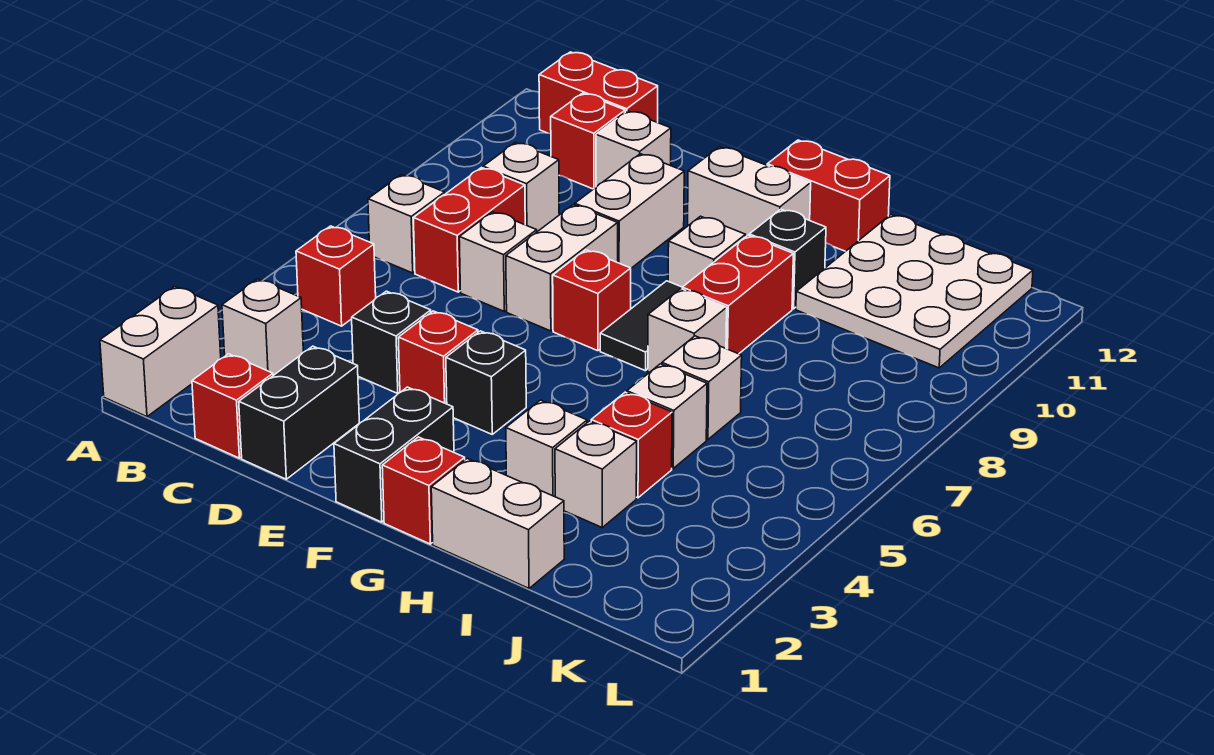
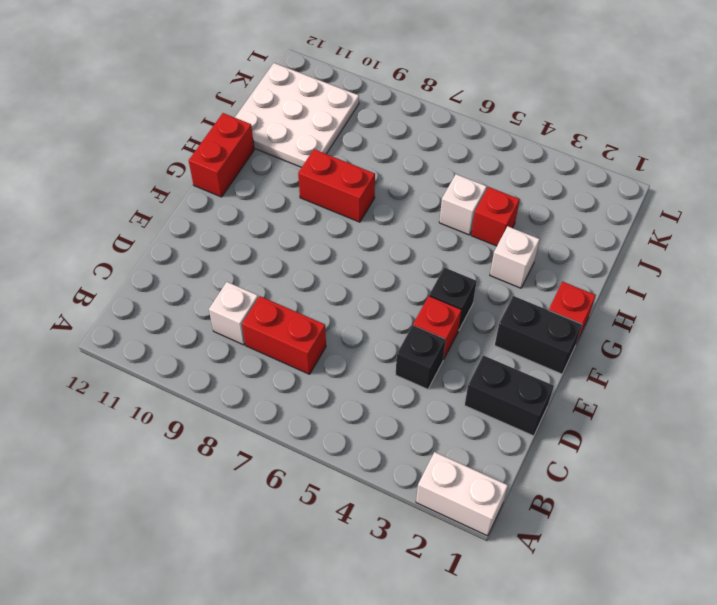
none -> white brick B3 level 1
none -> red brick B5 level 1
none -> white brick B7 level 1
none -> red brick B12:C12 level 1

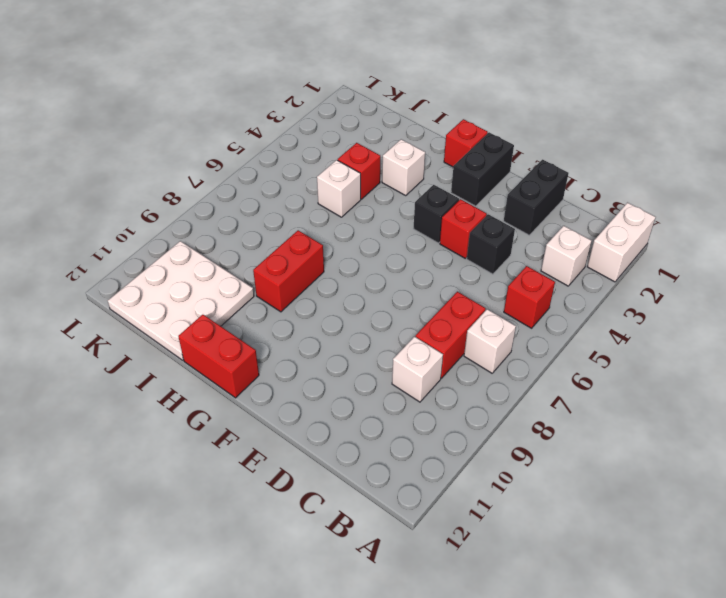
none -> red brick B12:C12 level 1
none -> red brick C1 level 1
none -> red brick C11 level 1
none -> white brick D7 level 1

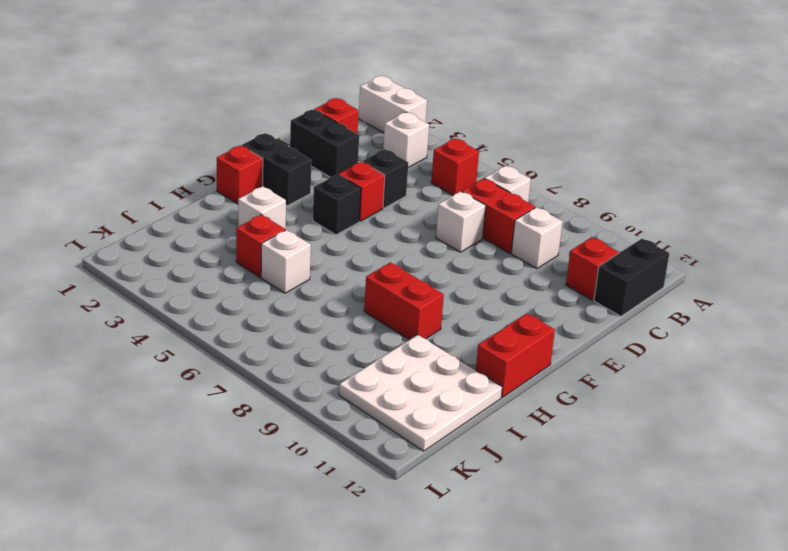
black brick B12:C12 level 1 -> red brick B12:C12 level 1
none -> white brick D11 level 1
none -> white brick E7:E8 level 1
none -> white brick E9:E10 level 1
none -> red brick F7 level 1

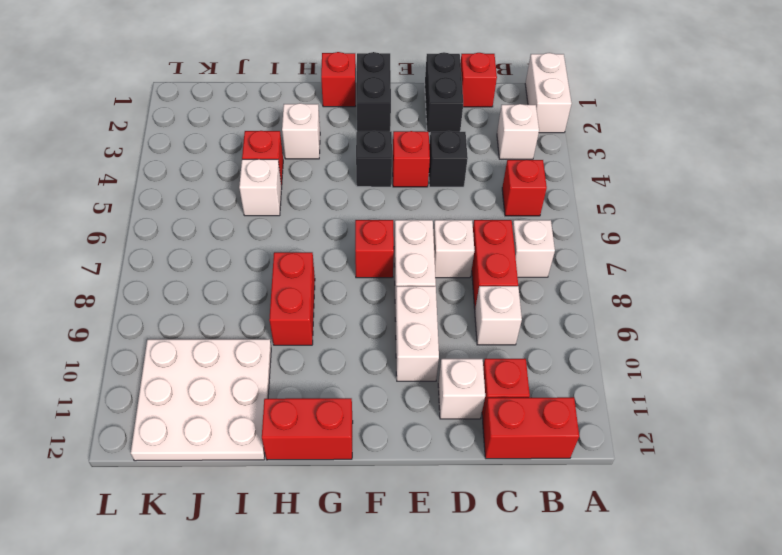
none -> white brick F11:G11 level 1
none -> black tile G7:G8 level 1
none -> white brick G9 level 1
none -> white brick H1:I1 level 1

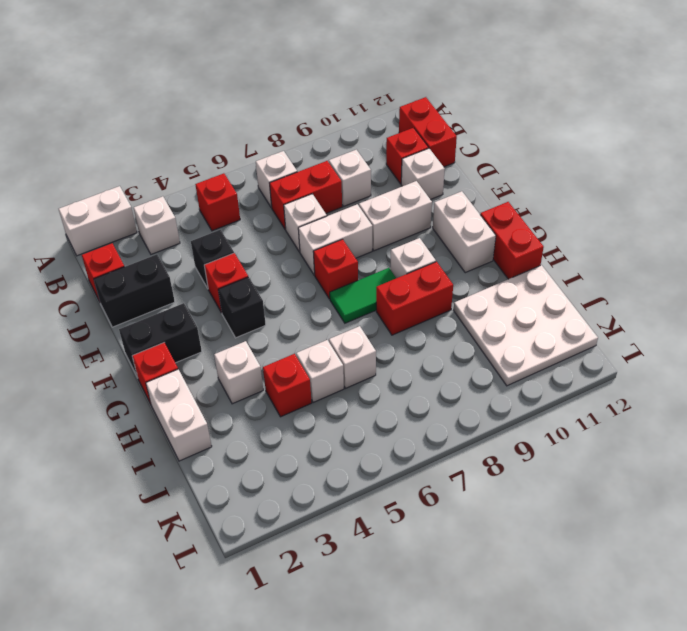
green tile G7:G8 level 1 -> black tile G7:G8 level 1
none -> white brick H7 level 1
none -> black brick H10 level 1
none -> white brick I3 level 1

